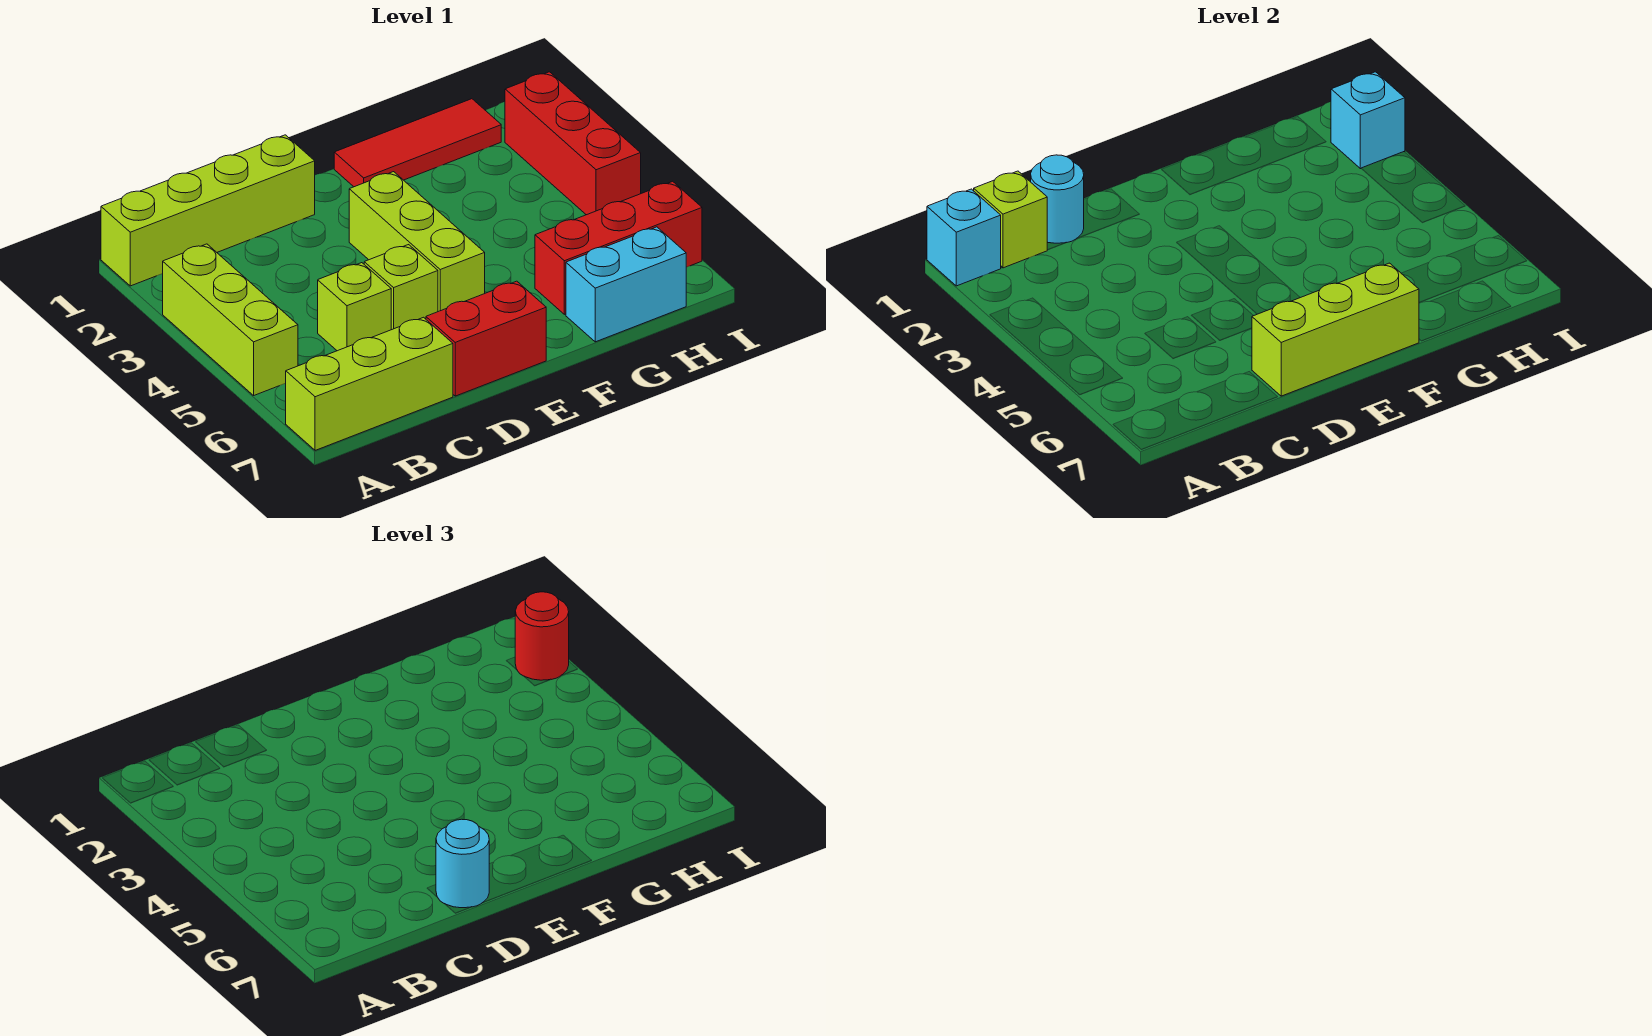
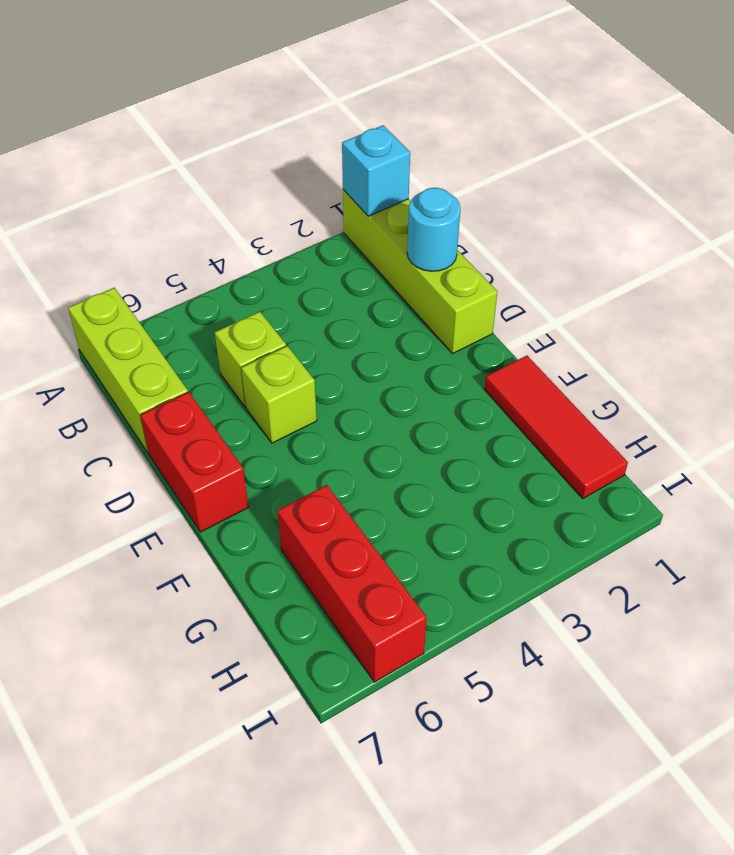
none -> lime brick A3:A5 level 1
none -> lime brick E3:E5 level 1
none -> cyan brick G7:H7 level 1

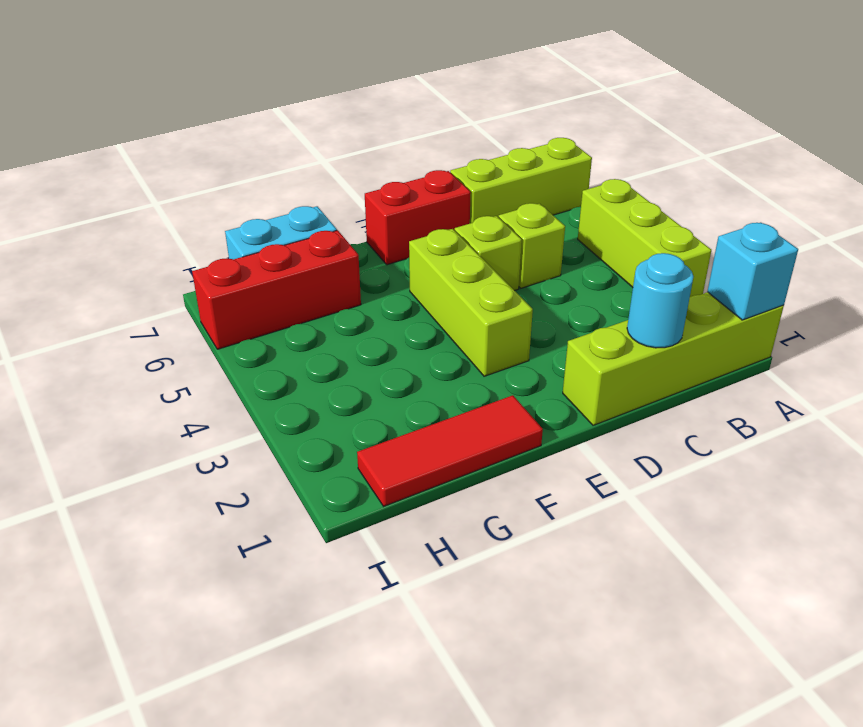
none -> red brick I2:I4 level 1
none -> lime brick B1 level 2
none -> lime brick D7:F7 level 2

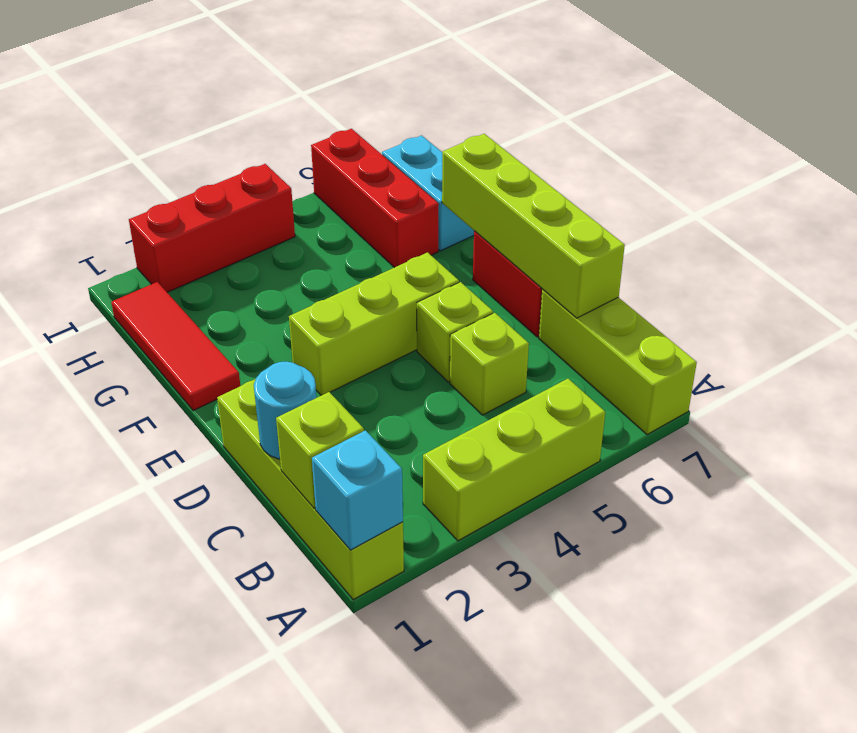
lime brick C7:F7 level 2 -> lime brick D7:F7 level 2
none -> cyan brick I2 level 2
none -> cyan round brick D7 level 3
none -> red round brick I2 level 3

